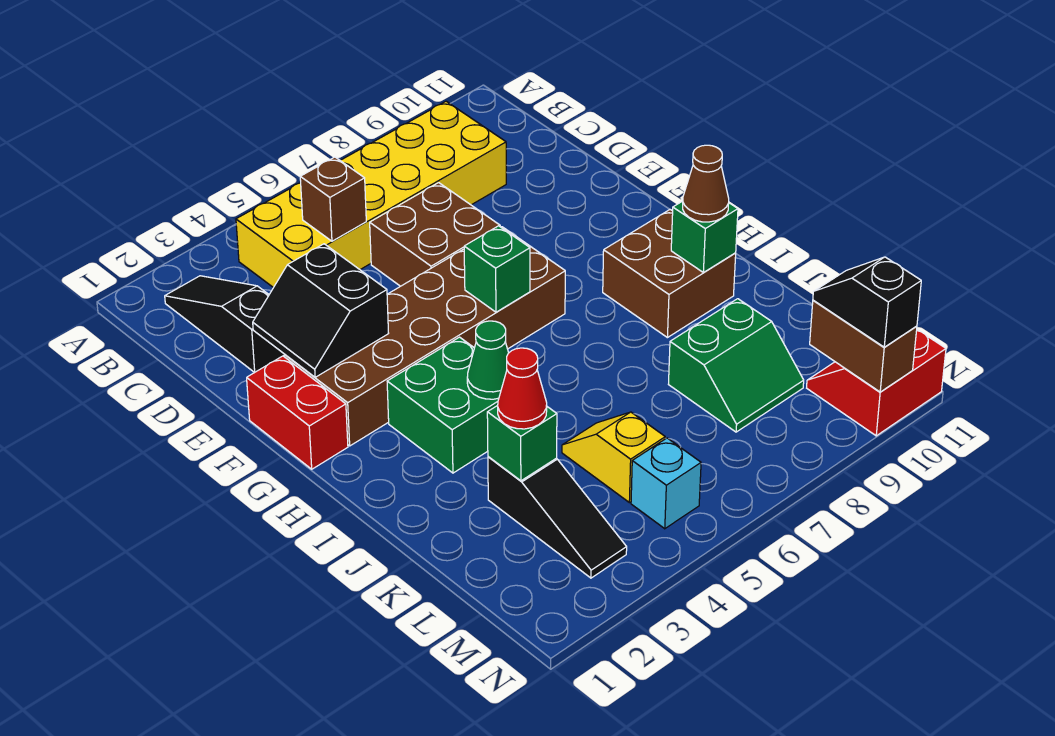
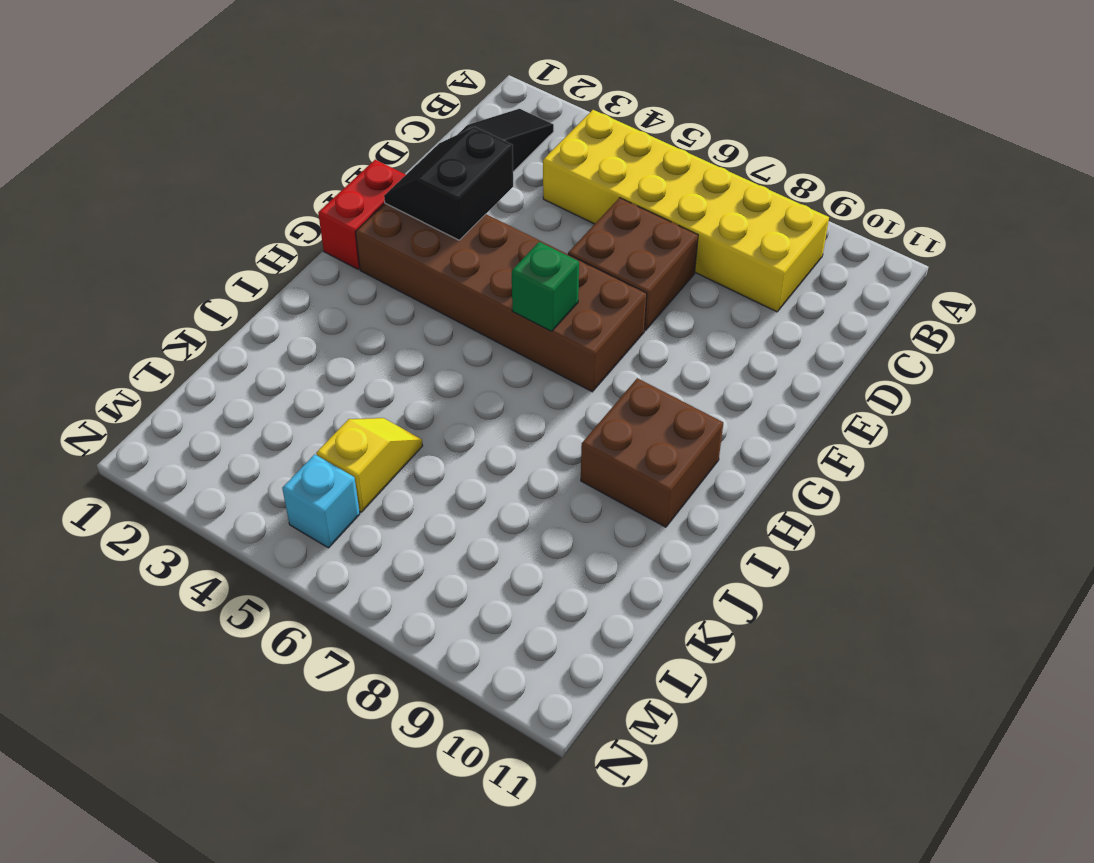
none -> green brick H3:I4 level 1
none -> black slope K3:M3 level 1 top K
none -> green slope K8:L9 level 1 top K

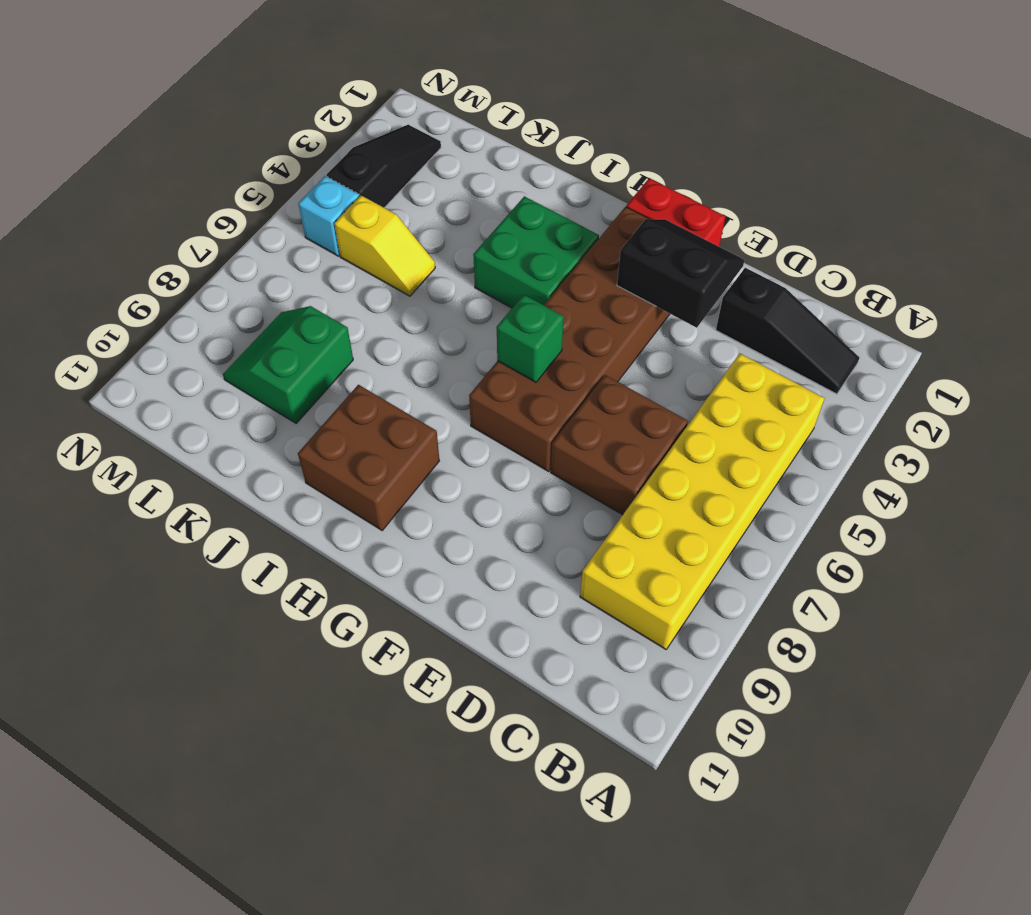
black slope M2:M4 level 1 top 4 -> black slope K3:M3 level 1 top K
none -> red slope M10:N11 level 1 top N
none -> brown brick C5 level 2
none -> green cone I4 level 2

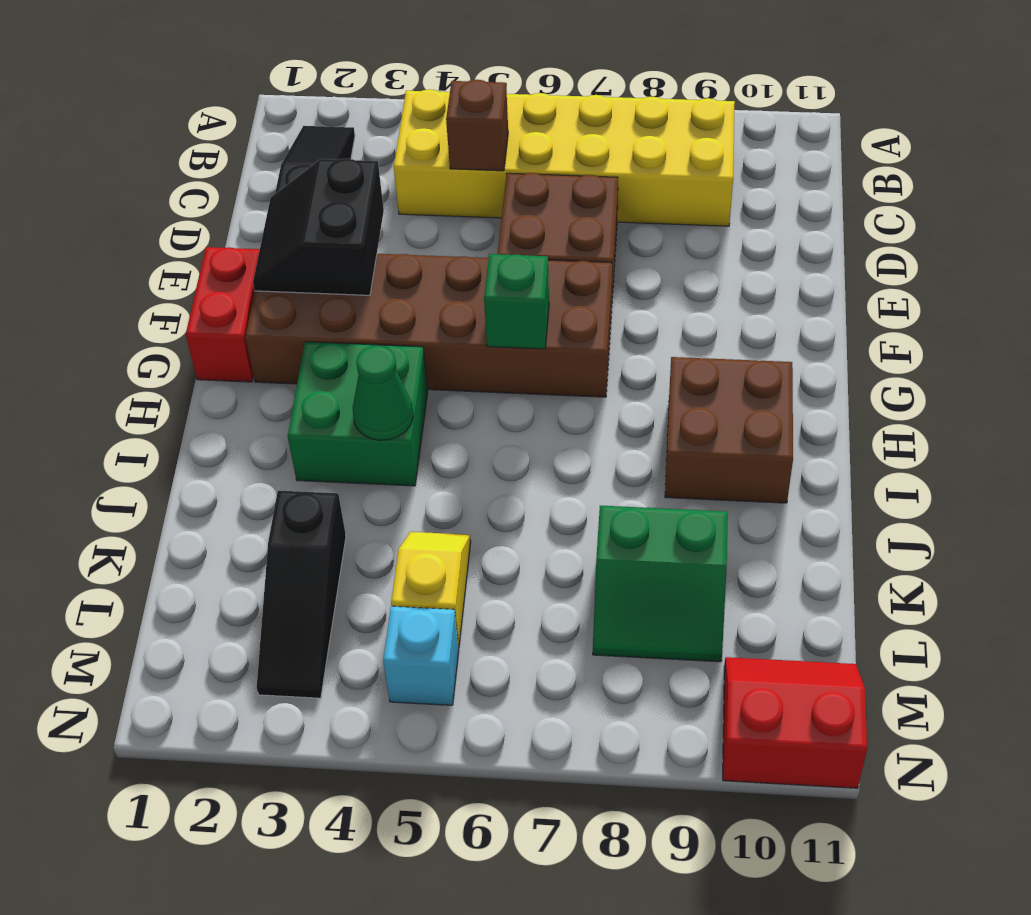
none -> green brick I10 level 2
none -> green brick K3 level 2
none -> brown brick M10:N10 level 2

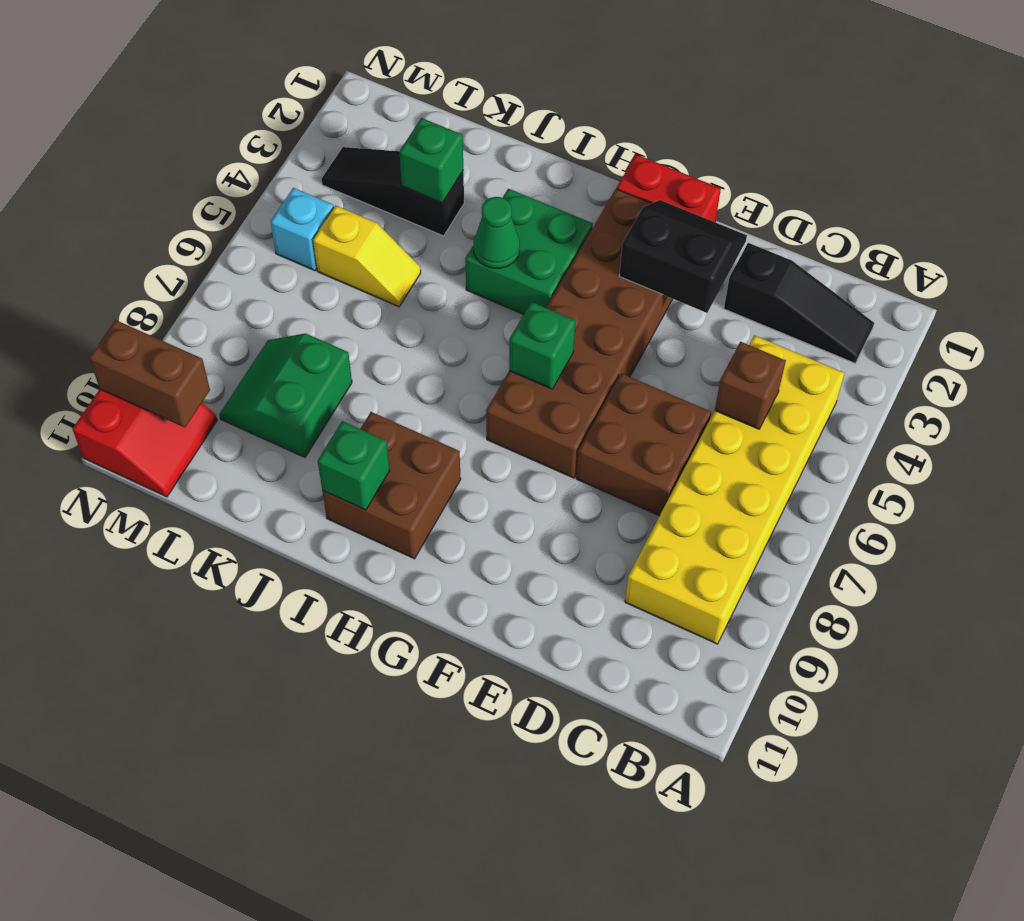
none -> brown cone I10 level 3
none -> red cone K3 level 3
none -> black slope M10:N10 level 3 top N

